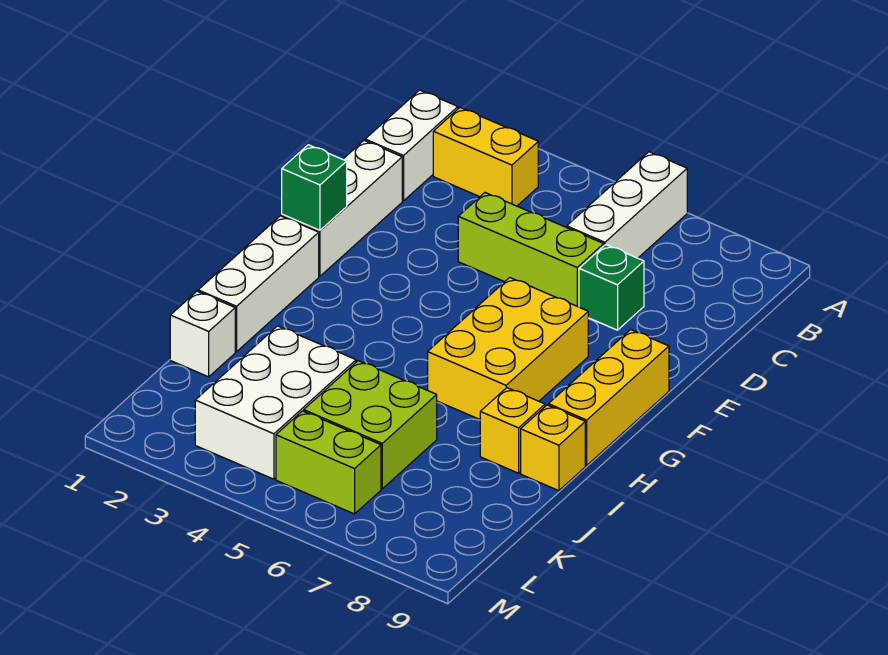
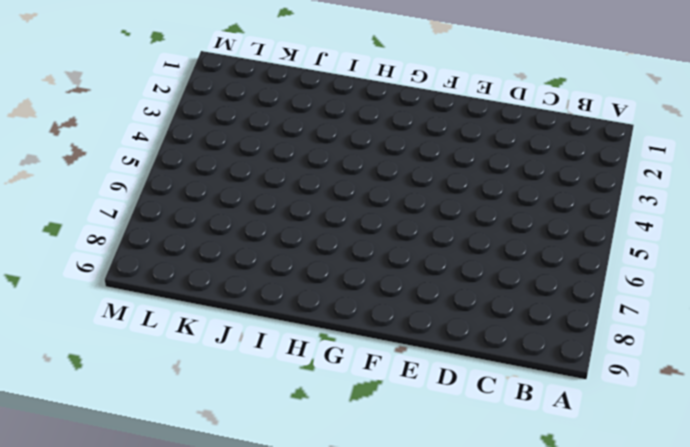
none -> white brick A6:C6 level 1
none -> white brick B1:C1 level 1
none -> yellow brick B2:B3 level 1

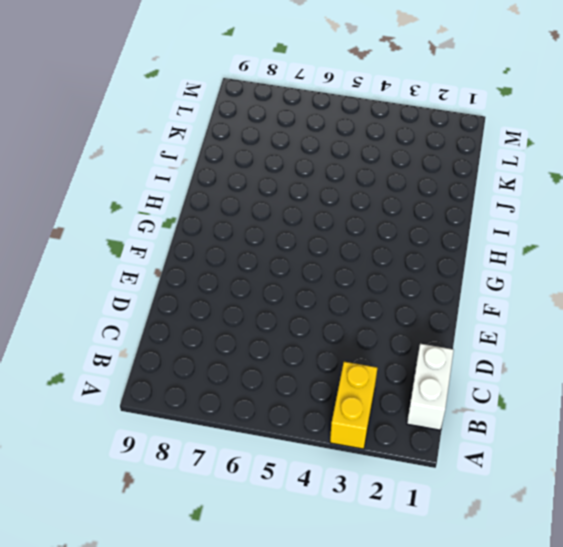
yellow brick A3:B3 level 1 -> yellow brick B2:B3 level 1
none -> white brick A6:C6 level 1
none -> white brick D1:F1 level 1
none -> lime brick D4:D6 level 1

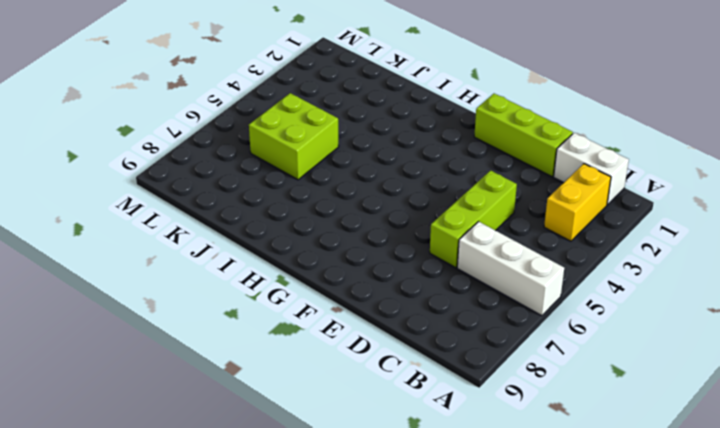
lime brick D1:F1 level 1 -> white brick D1:F1 level 1
none -> green brick D7 level 1
none -> yellow brick F6:H7 level 1
none -> yellow brick F9:H9 level 1

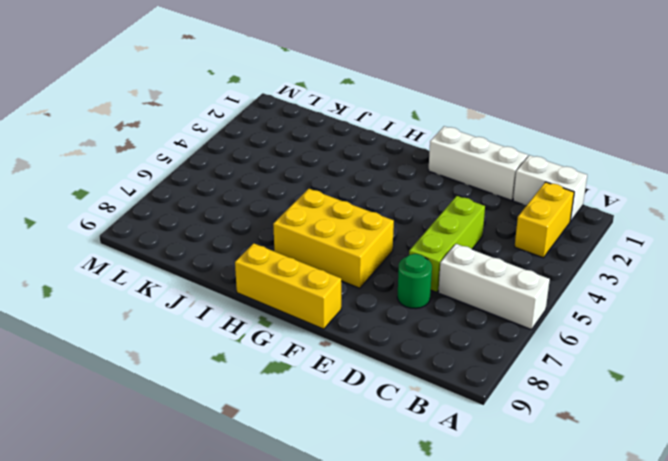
green round brick D7 level 1 -> green brick D7 level 1
none -> white brick G1:I1 level 1
none -> yellow brick I8 level 1
none -> yellow brick I9 level 1

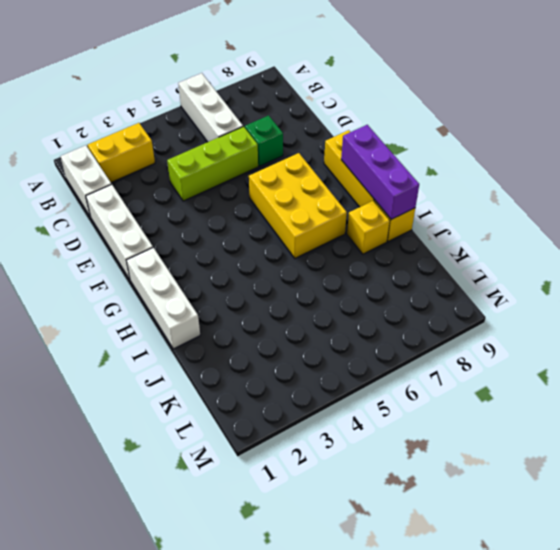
purple brick G9:I9 level 2 -> none
none -> white brick J1 level 1
none -> white brick J3:L4 level 1
none -> lime brick J5:K6 level 1

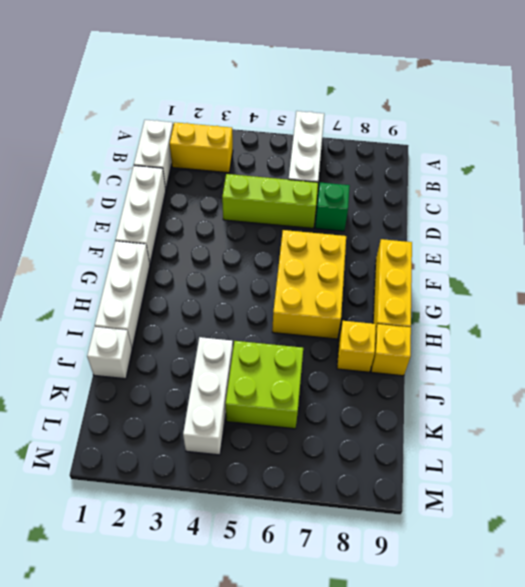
white brick J4:L4 level 1 -> white brick J3:L4 level 1
none -> lime brick L5:L6 level 1
none -> green brick F1 level 2

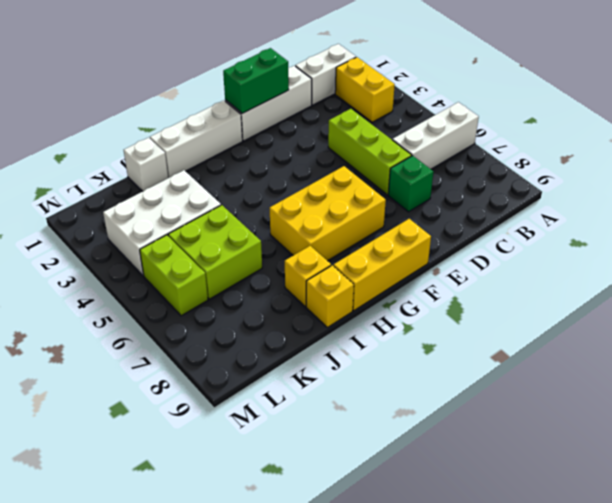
green brick E1:F1 level 2 -> green brick F1 level 2

